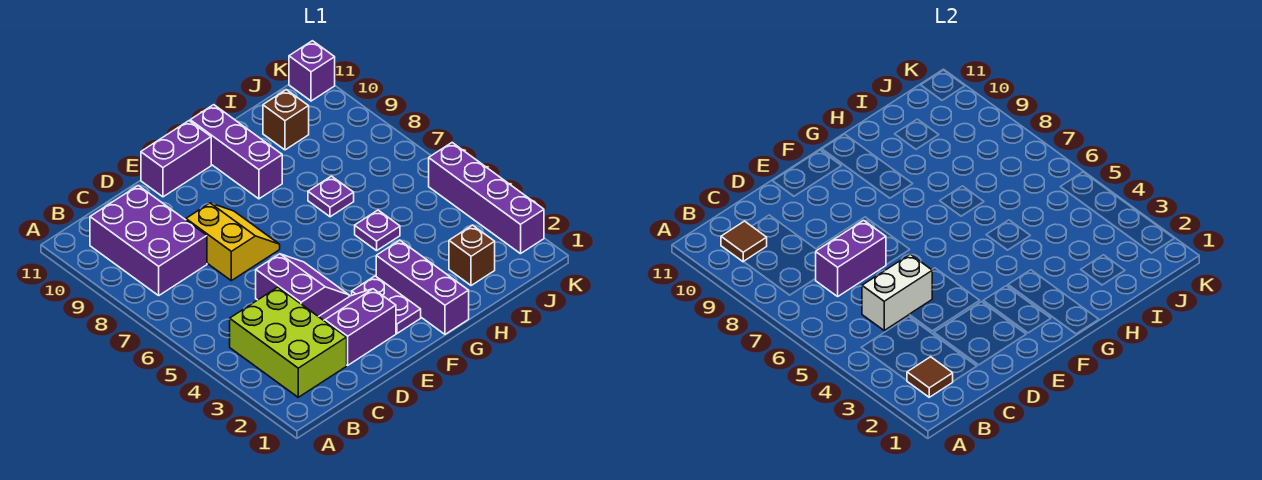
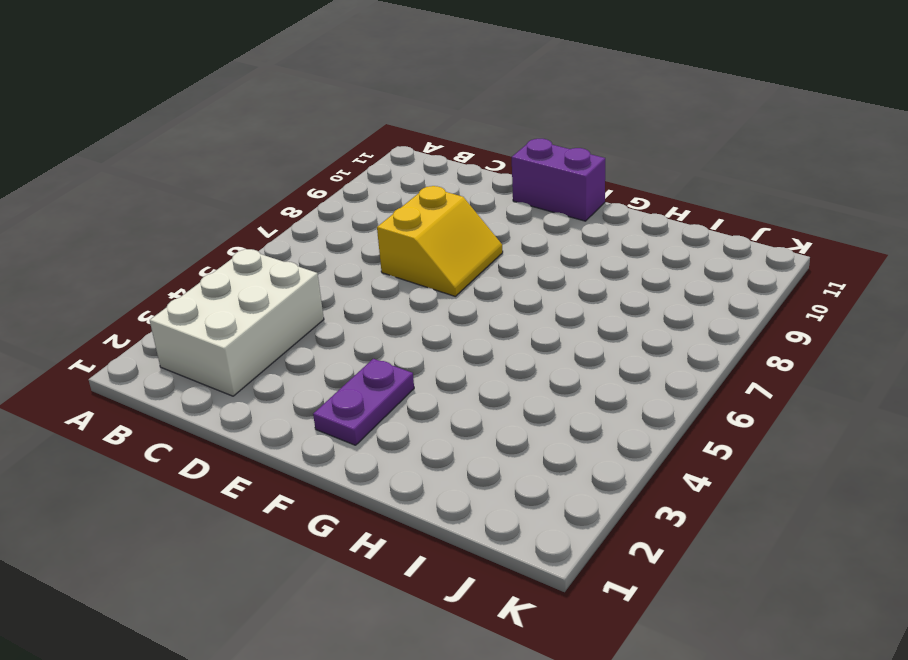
white brick B2:C4 level 1 -> lime brick B2:C4 level 1
none -> purple brick B8:C10 level 1
none -> purple slope D2:E3 level 1 top 2
none -> purple slope D4:E5 level 1 top D

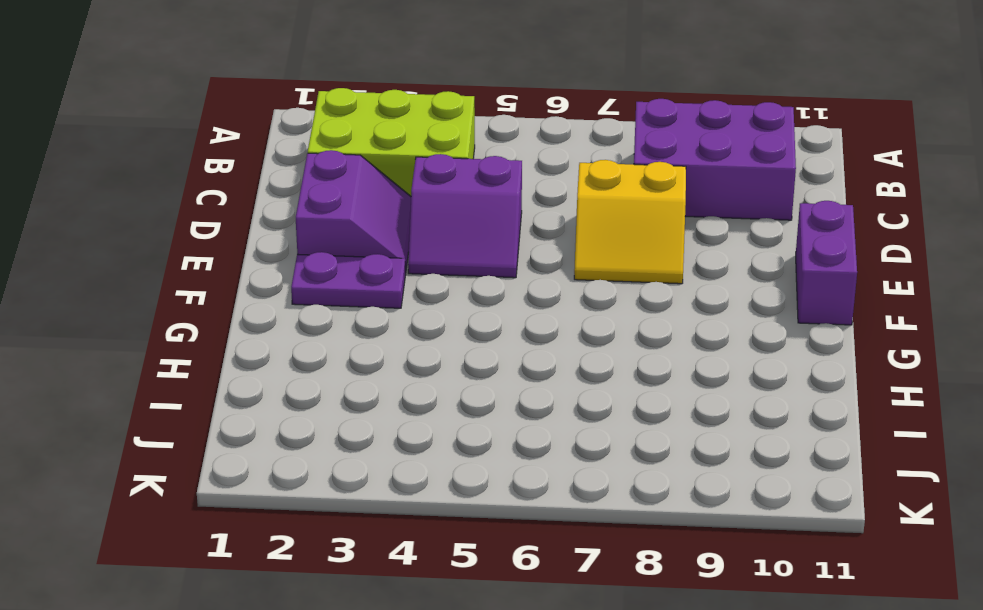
none -> purple brick G1:G3 level 1
none -> purple brick G9:G11 level 1
none -> purple plate H5 level 1

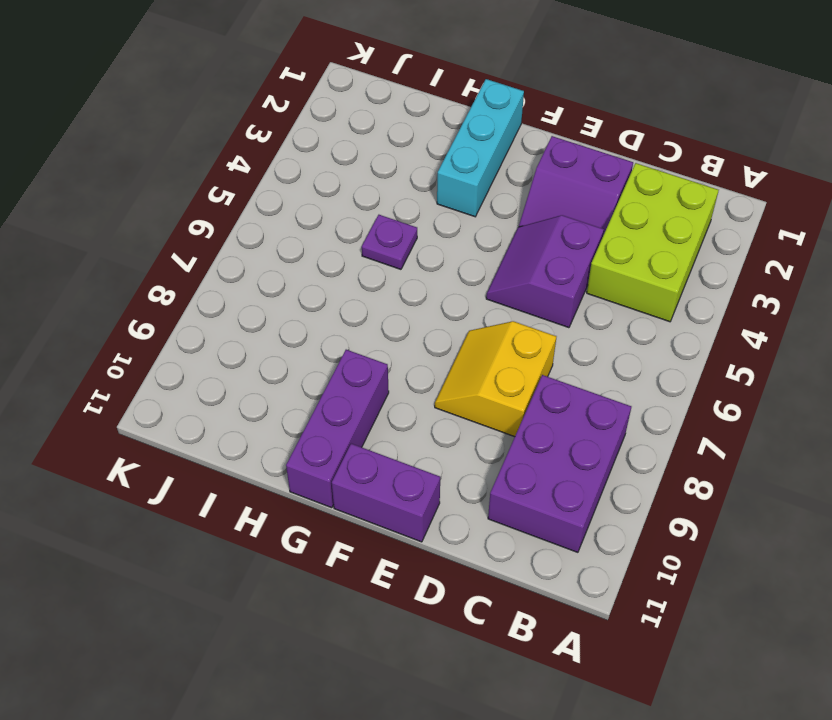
cyan brick G1:G3 level 1 -> purple brick G1:G3 level 1
none -> purple plate F2:F3 level 1
none -> purple plate H7 level 1
none -> brown brick I2 level 1

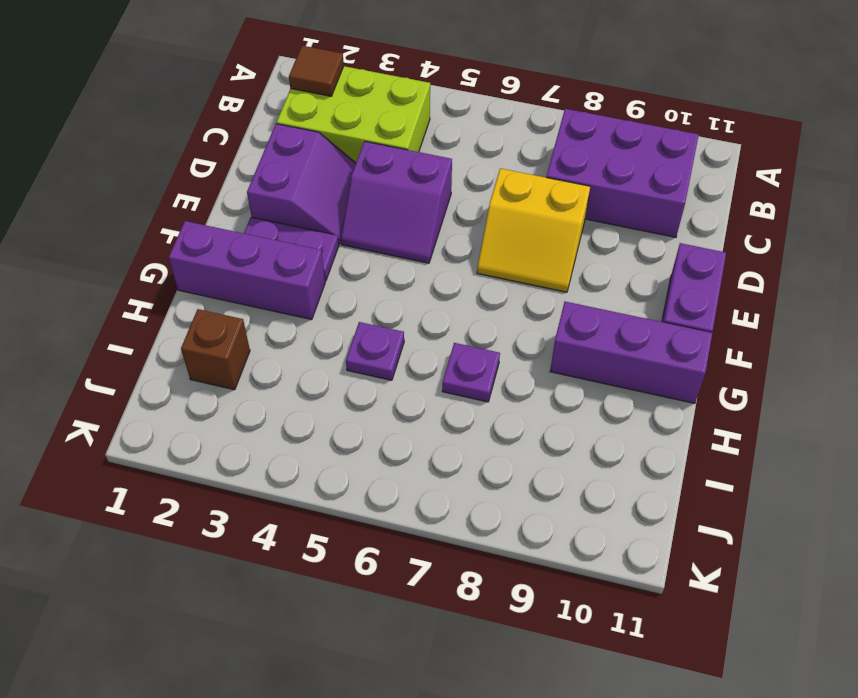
none -> brown brick I10 level 1
none -> purple brick K2:K5 level 1
none -> purple brick K11 level 1

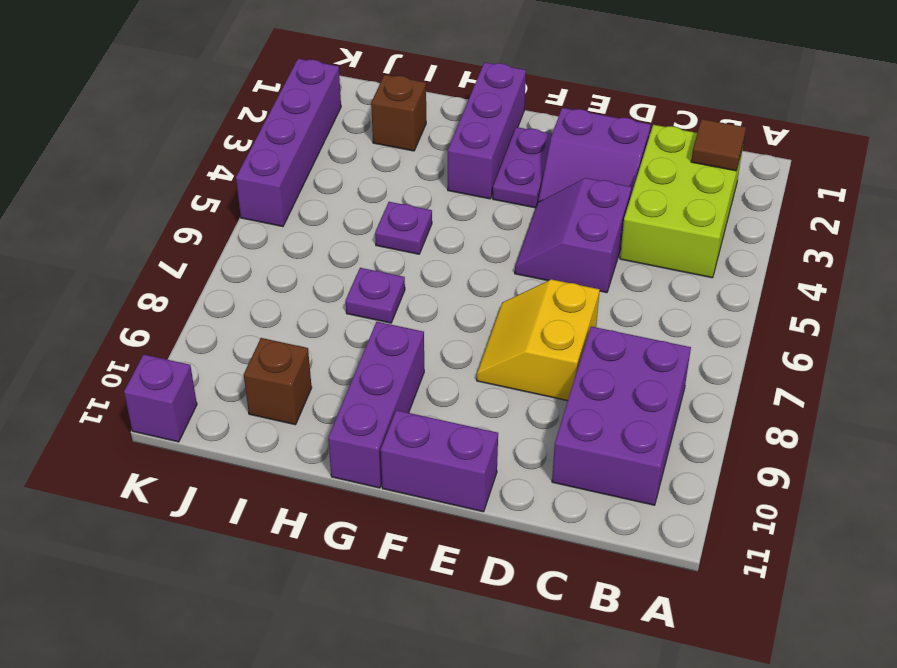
none -> brown tile B10 level 2
none -> white brick C5:D5 level 2
none -> purple brick C7:D7 level 2

